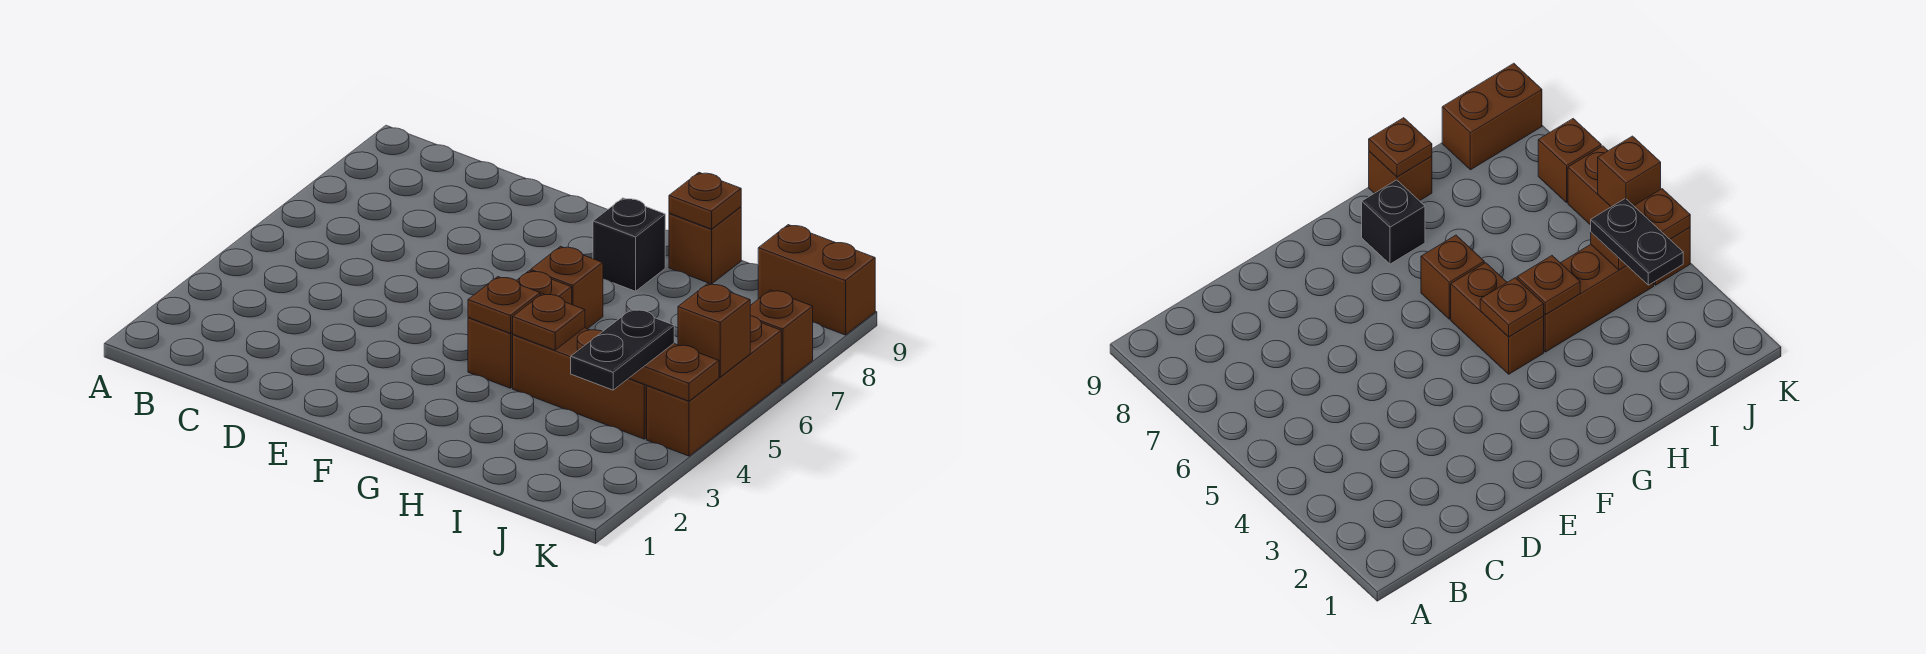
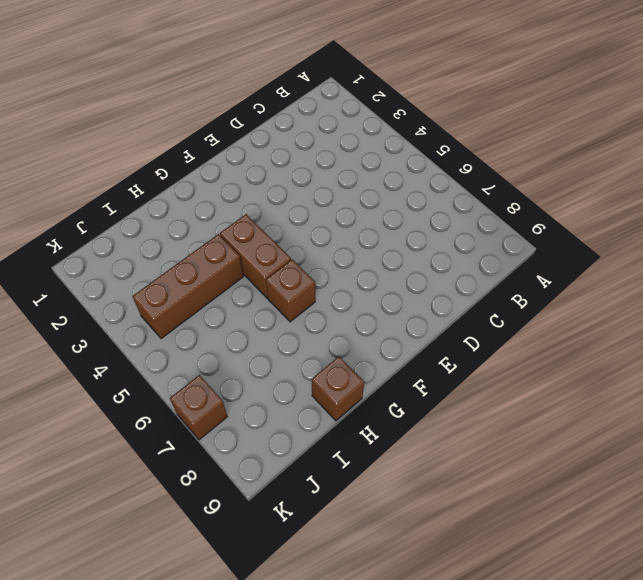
none -> black brick G8 level 1
none -> brown brick J9:K9 level 1
none -> brown brick K4:K6 level 1

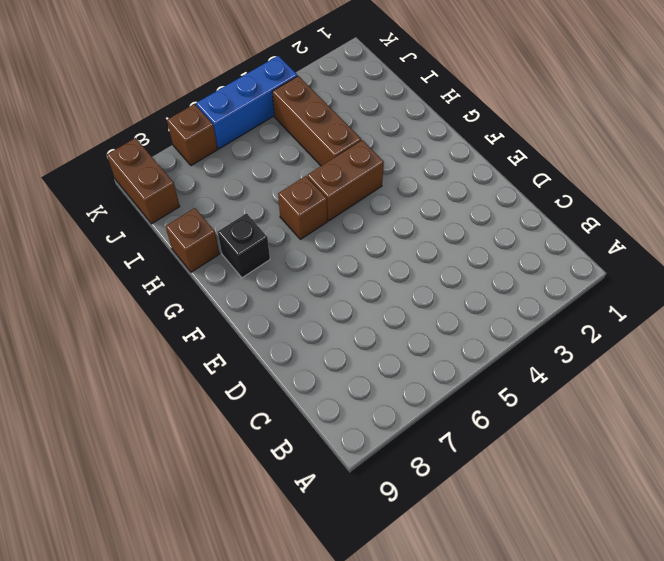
blue brick K4:K6 level 1 -> brown brick K4:K6 level 1
none -> brown plate G4 level 2
none -> brown plate H4 level 2
none -> brown plate H9 level 2

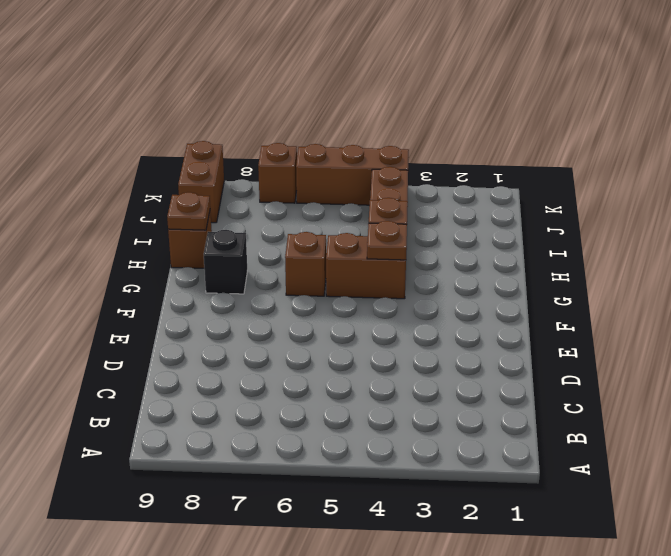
none -> brown plate J4:K4 level 2
none -> brown brick K5 level 2
none -> black plate J3:J4 level 3

